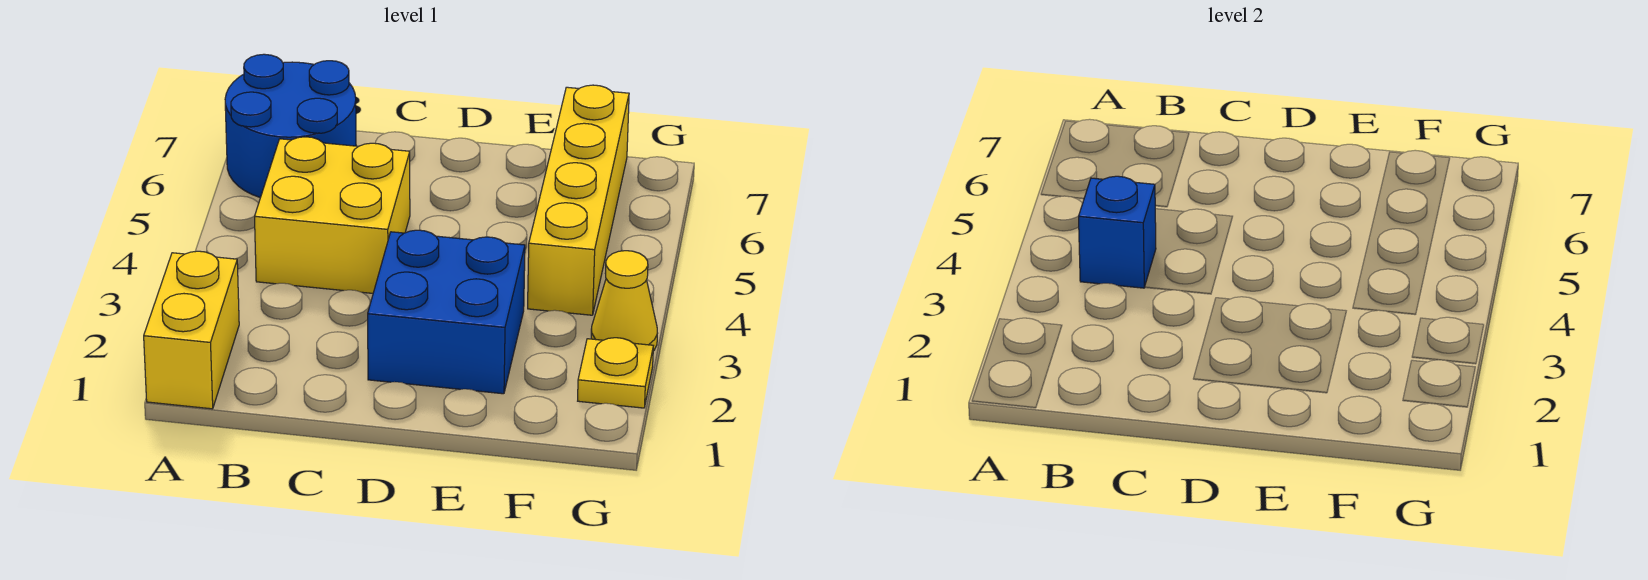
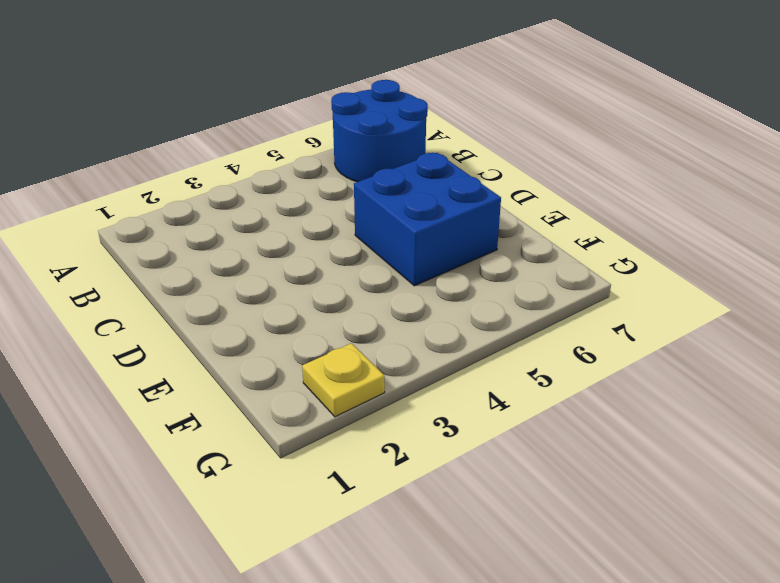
blue brick D5:E6 level 1 -> blue brick D2:E3 level 1
none -> yellow brick A1:A2 level 1
none -> yellow brick B4:C5 level 1

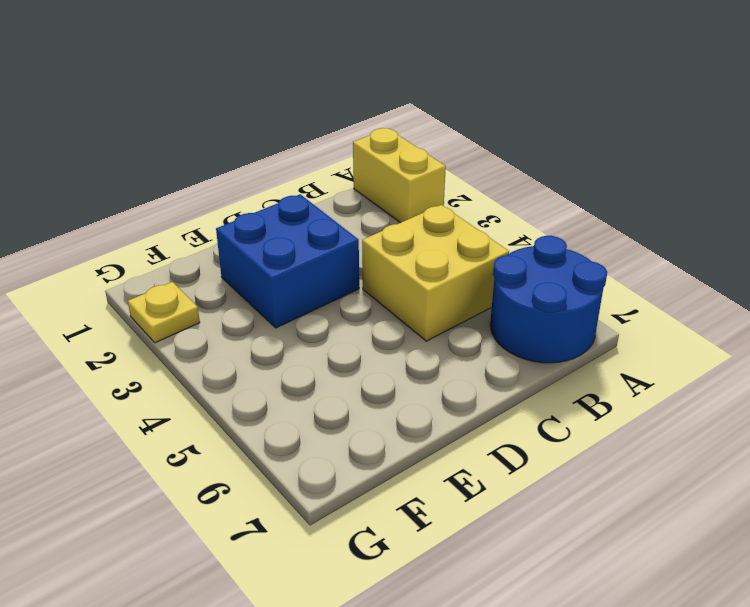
none -> yellow brick F4:F7 level 1
none -> yellow cone G3 level 1

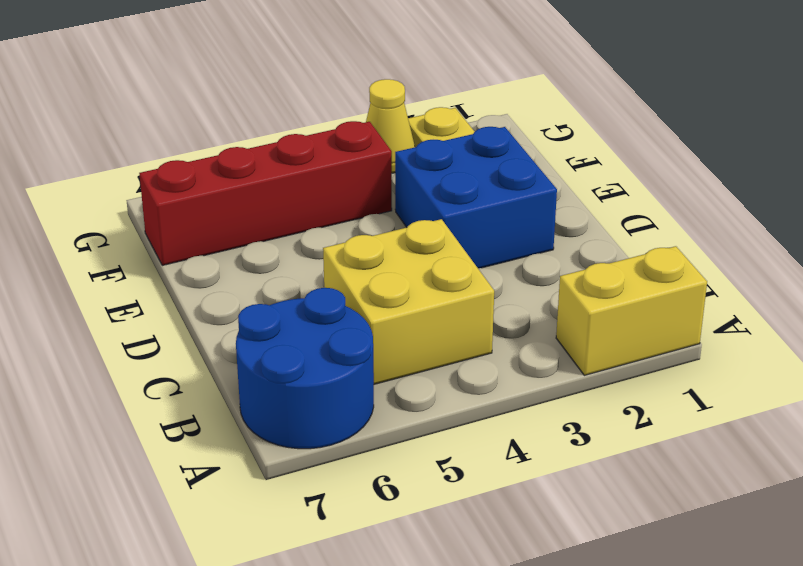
red brick F4:F7 level 1 -> yellow brick F4:F7 level 1
none -> blue brick B4 level 2

